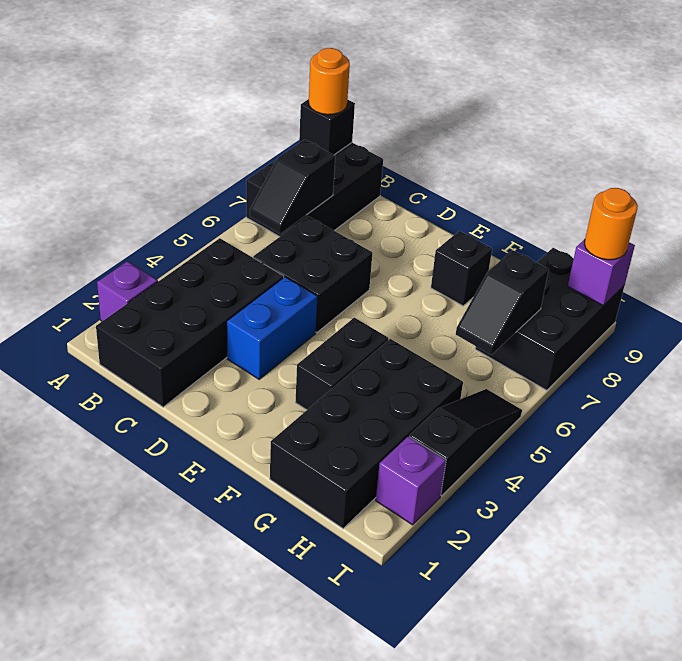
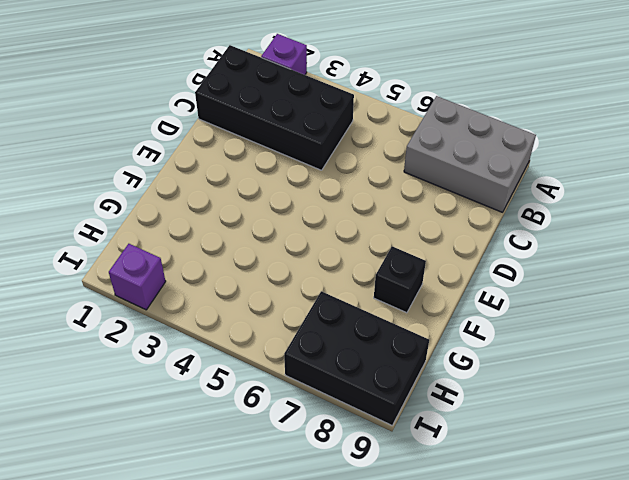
grey brick A7:B9 level 1 -> black brick A7:B9 level 1
none -> black brick C5:D6 level 1
none -> blue brick D3:D4 level 1
none -> black brick F3:F4 level 1

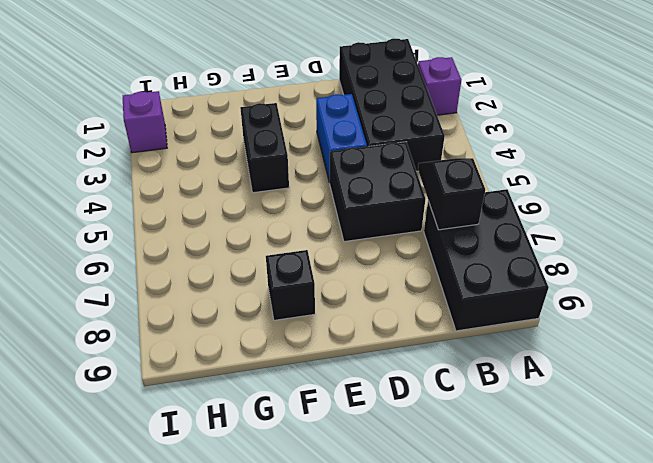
none -> black brick G1:H4 level 1
none -> black brick H7:I9 level 1
none -> black slope I3:I5 level 1 top 3

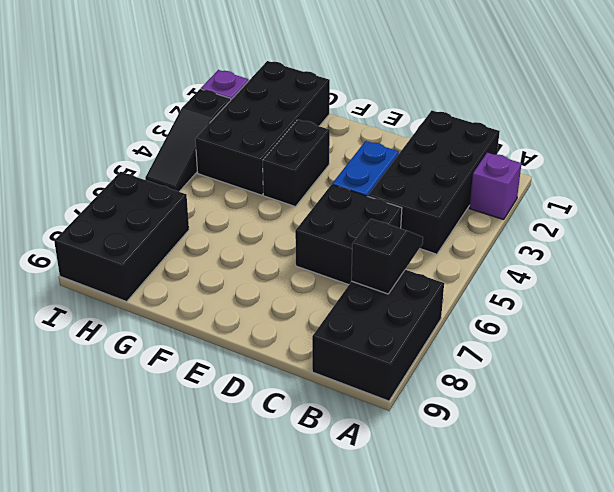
none -> black brick F8 level 1
none -> black brick A9 level 2
none -> black slope H6:H7 level 2 top 7

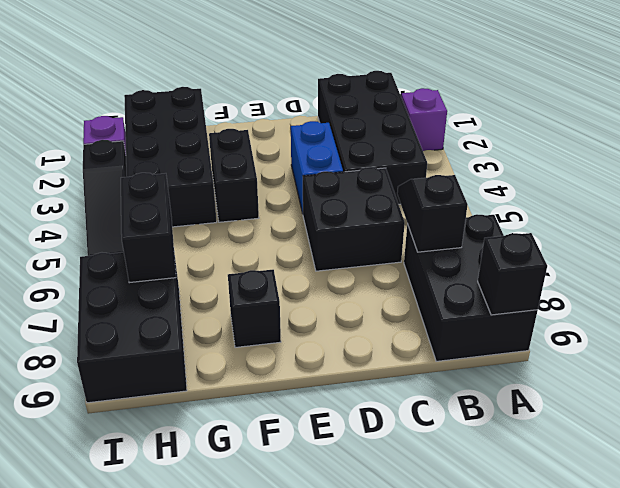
black brick H6:H7 level 2 -> black slope H6:H7 level 2 top 7
none -> purple brick I9 level 2
none -> orange round brick A9 level 3
none -> orange round brick I9 level 3

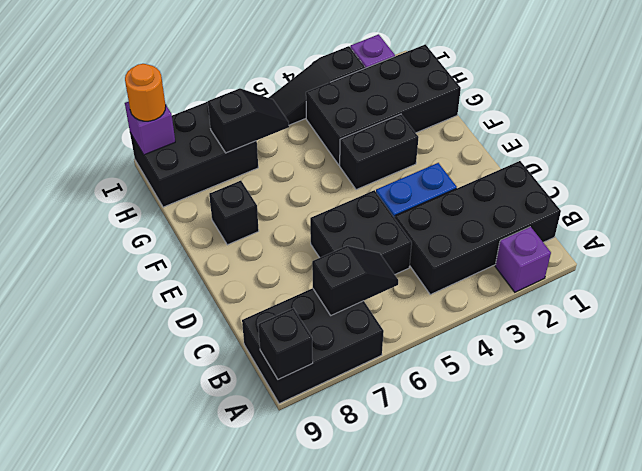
none -> orange round brick A9 level 3

